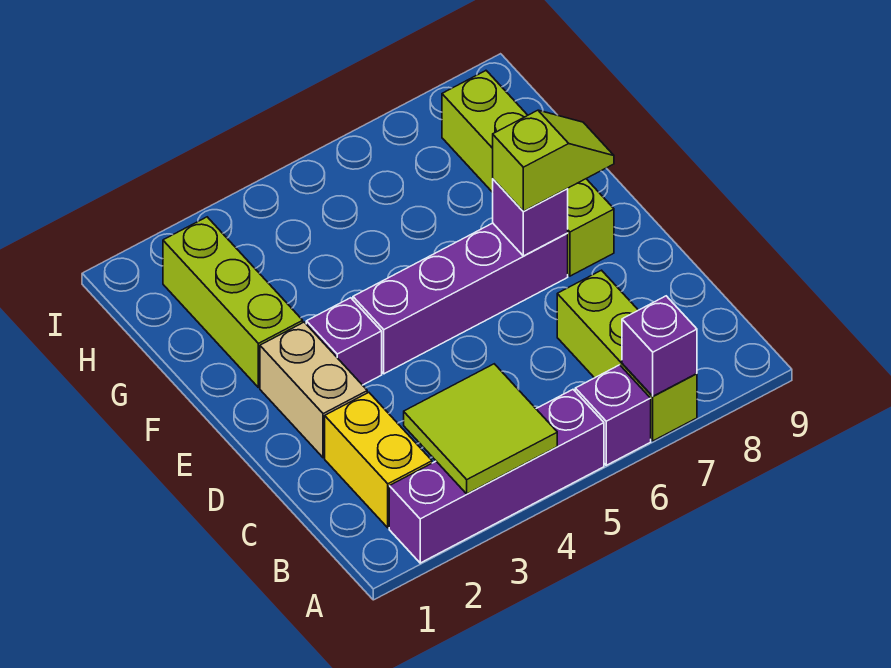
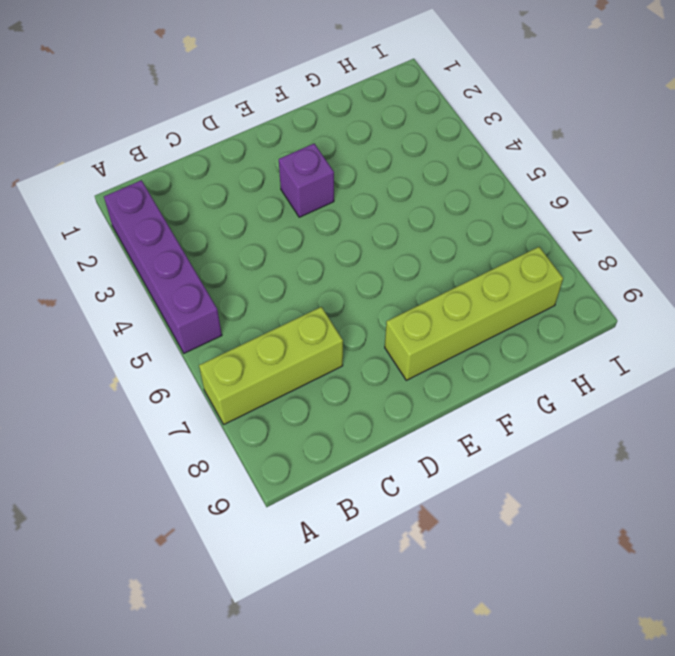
none -> purple brick A6 level 1
none -> yellow brick B2:C2 level 1
none -> tan brick D2:E2 level 1

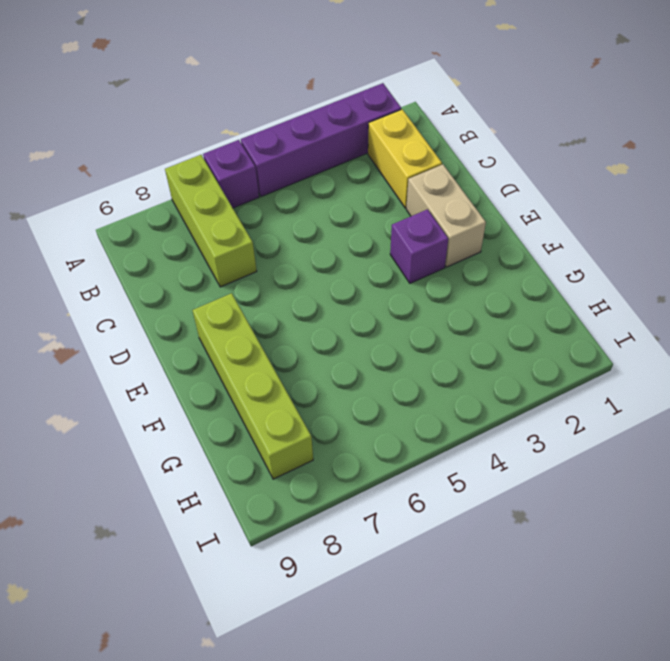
none -> purple brick E4:E7 level 1
none -> lime brick F2:H2 level 1
none -> lime tile A3:B4 level 2

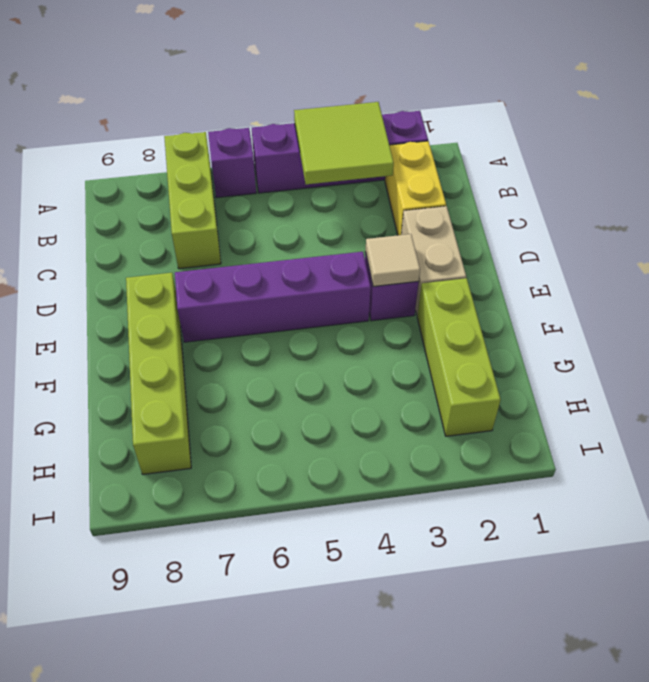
tan tile E3 level 2 -> none
none -> purple brick A7 level 2
none -> purple brick E7 level 2
none -> lime slope E7:E8 level 3 top 7

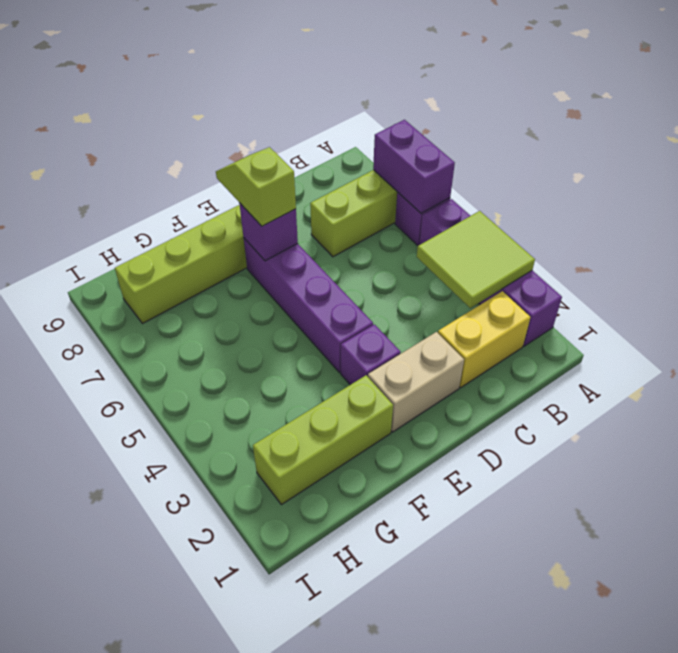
purple brick A6:A7 level 2 -> purple brick A7 level 2

